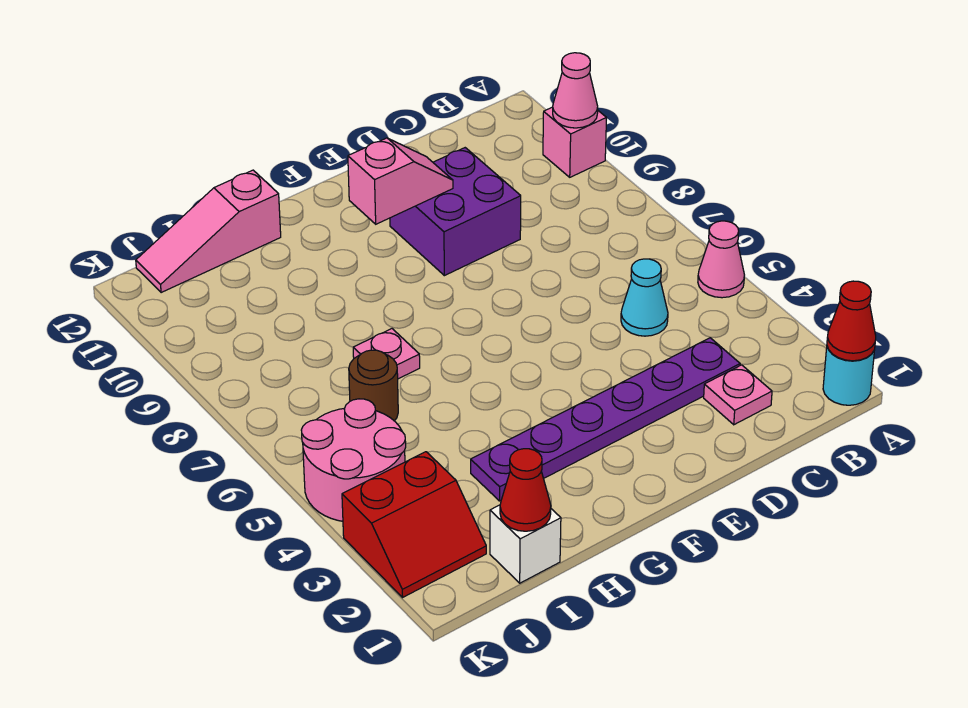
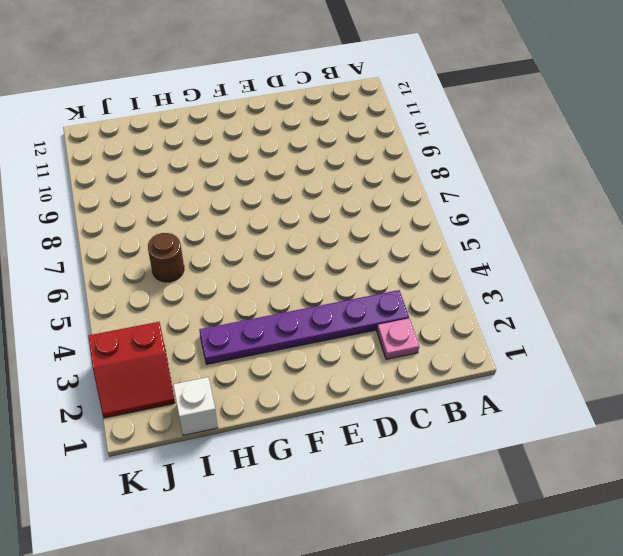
none -> cyan round brick A1 level 1
none -> pink cone A5 level 1
none -> pink brick A10 level 1

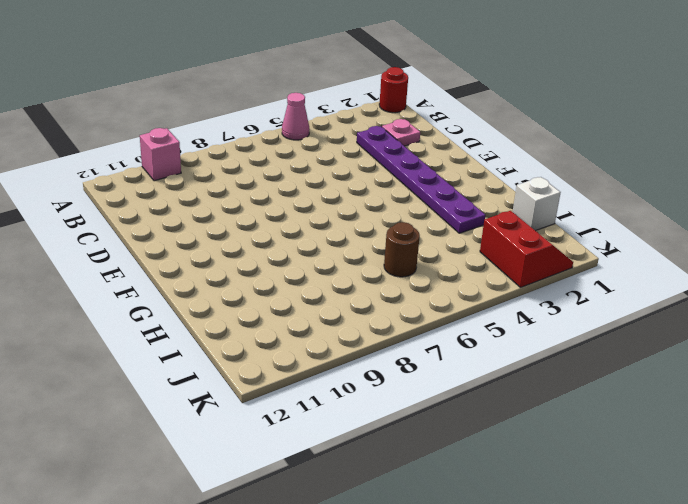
red round brick A1 level 1 -> cyan round brick A1 level 1
none -> cyan cone C5 level 1
none -> purple brick D9:E10 level 1
none -> pink plate H7 level 1

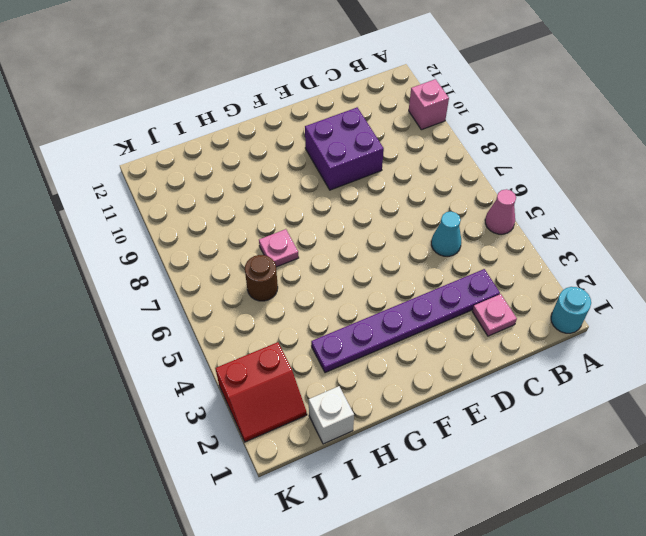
none -> pink slope H12:J12 level 1 top H
none -> pink round brick J4:K5 level 1
none -> red cone A1 level 2

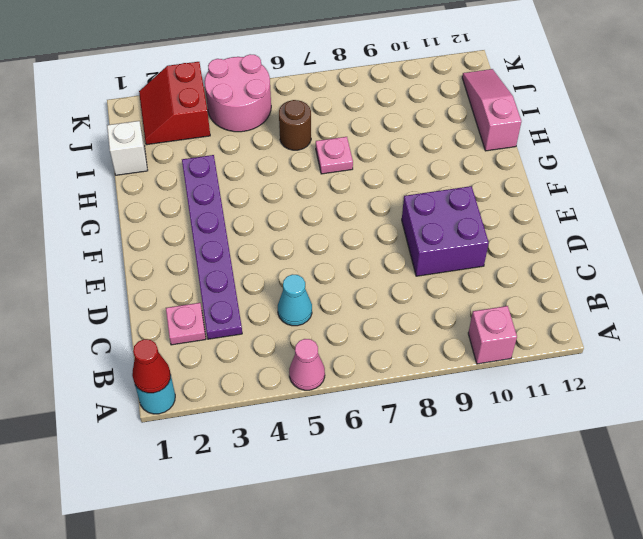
none -> pink cone A10 level 2
none -> pink slope E10:F10 level 2 top F
none -> red cone I1 level 2

